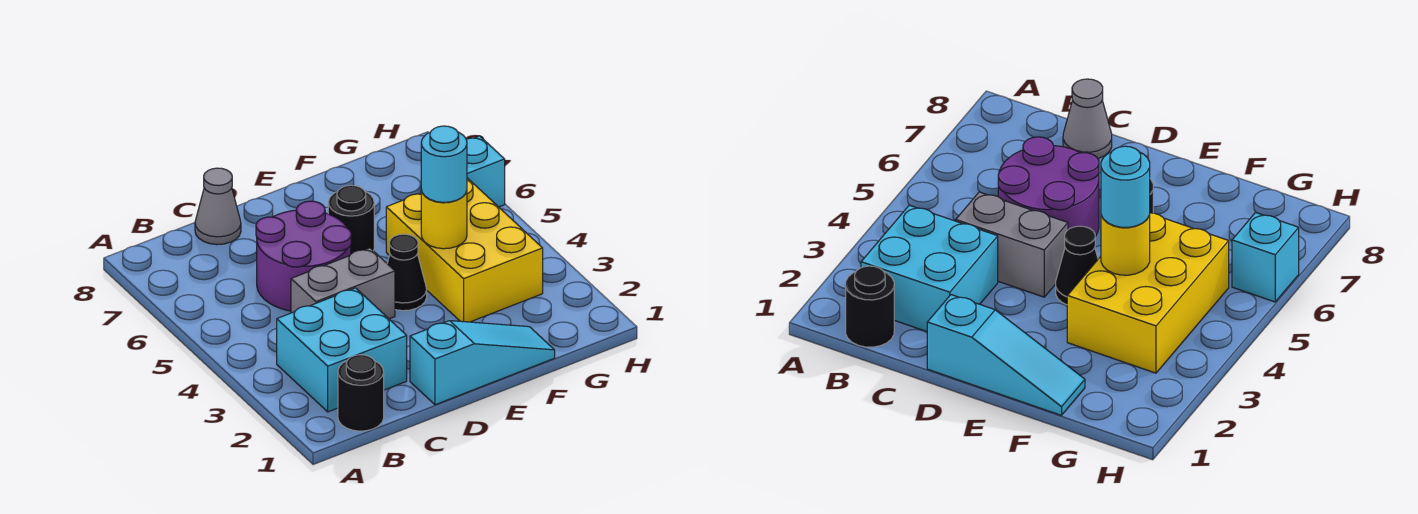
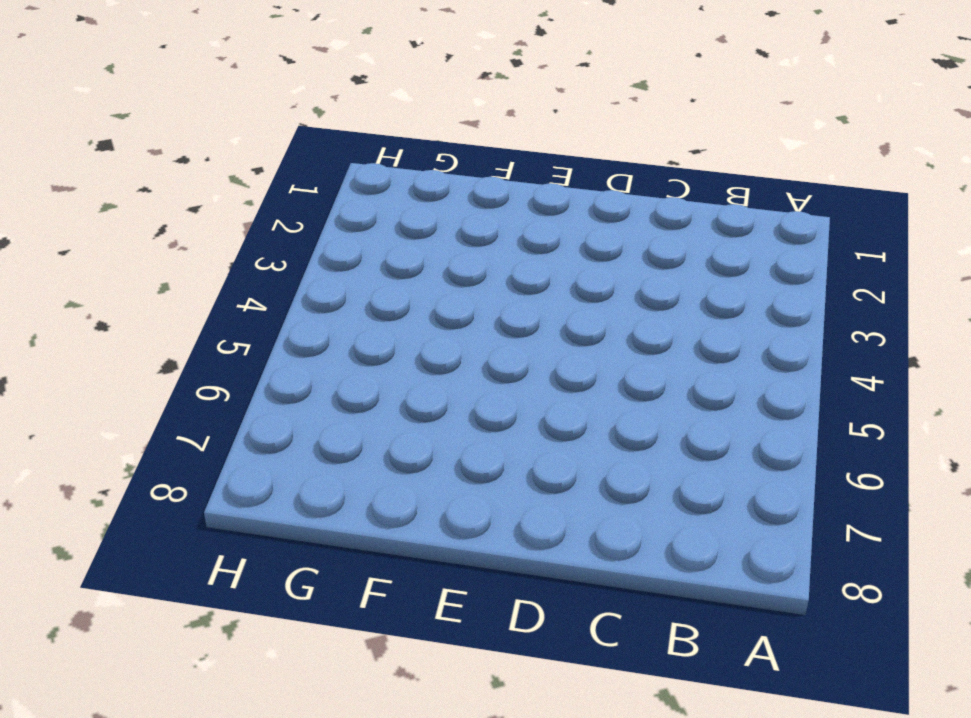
none -> black round brick B1 level 1
none -> cyan brick B2:C3 level 1
none -> grey brick C4:D4 level 1

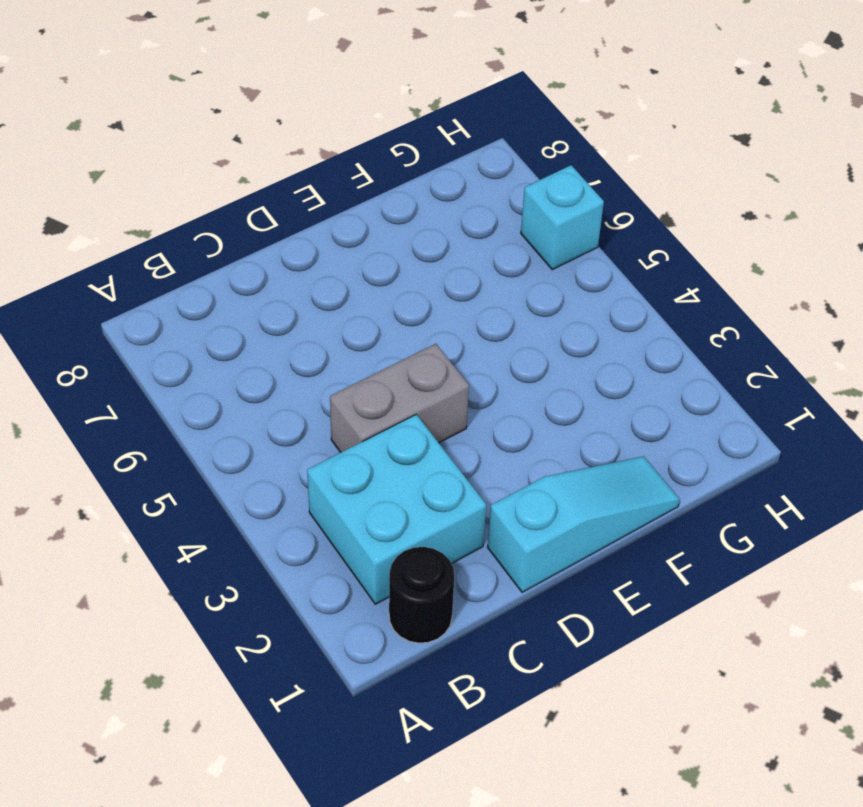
none -> purple round brick C5:D6 level 1
none -> grey cone C8 level 1
none -> black cone E4 level 1

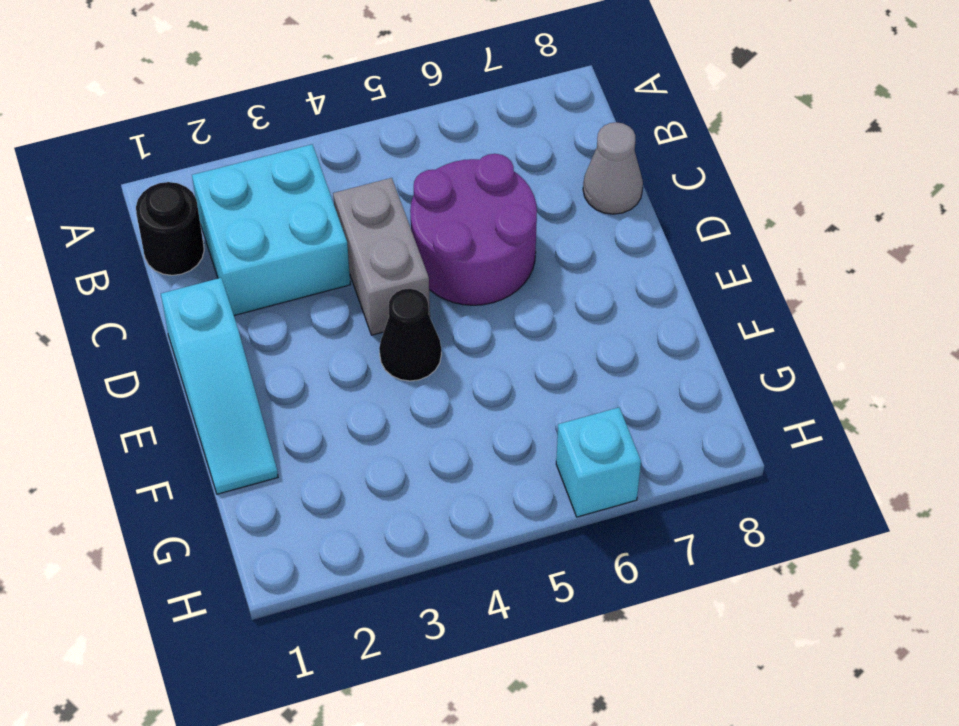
none -> black round brick E6 level 1
none -> yellow brick F3:G5 level 1
none -> yellow round brick F4 level 2

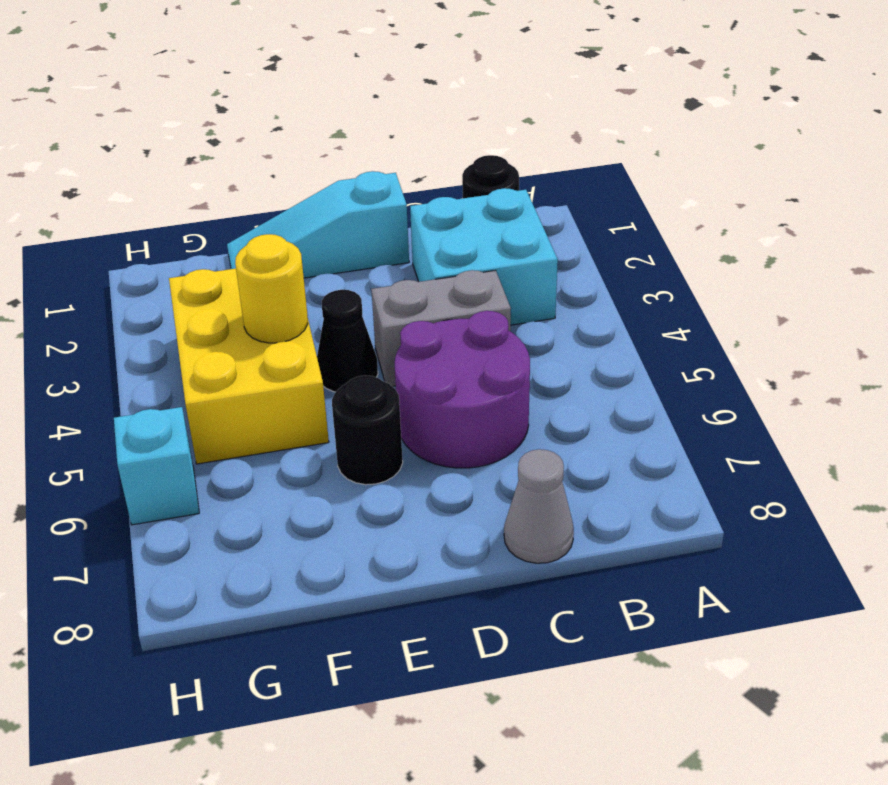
none -> cyan round brick F4 level 3

